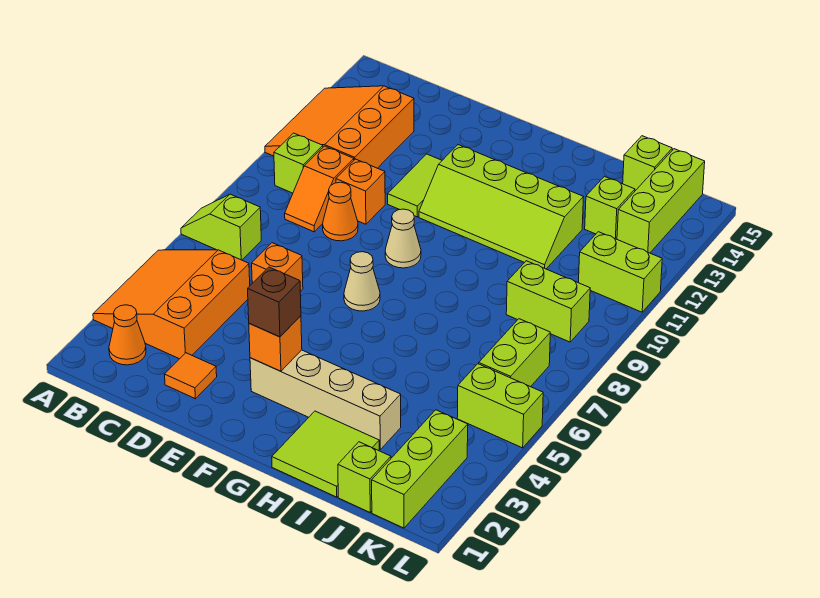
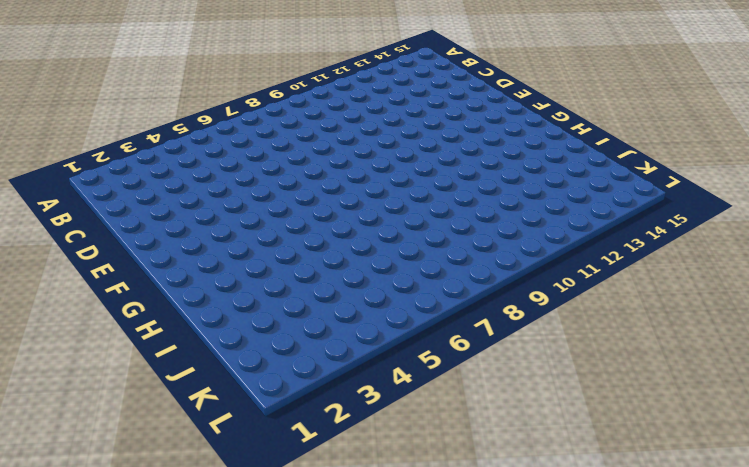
none -> orange slope A3:C5 level 1 top C
none -> lime slope A7:B7 level 1 top B
none -> orange slope A11:C13 level 1 top C

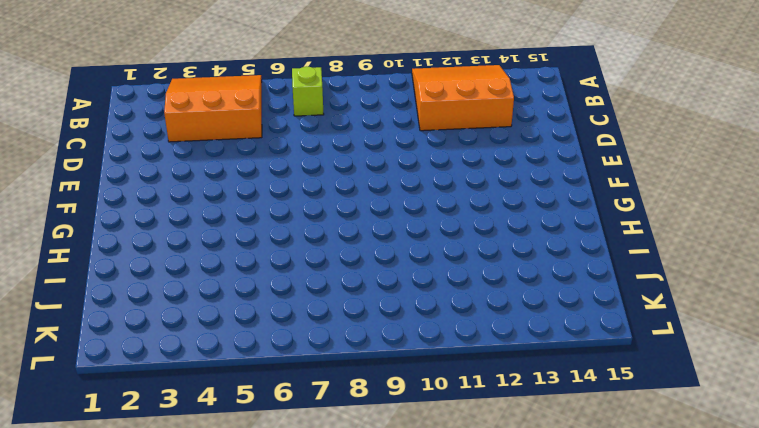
none -> orange cone B2 level 1
none -> lime brick B10 level 1
none -> orange slope C9:C10 level 1 top 10

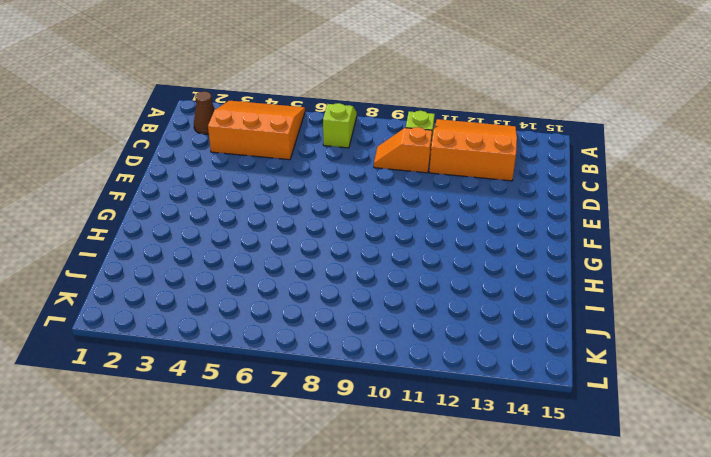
brown cone B2 level 1 -> orange cone B2 level 1
none -> orange tile D2 level 1
none -> orange brick D6 level 1
none -> orange cone D9 level 1

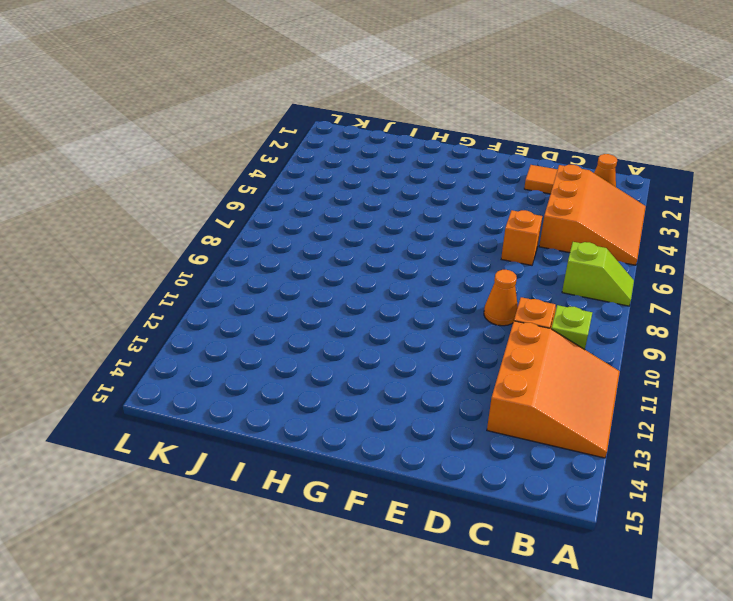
none -> orange brick D10 level 1
none -> lime tile E11:E12 level 1
none -> tan brick F3:I3 level 1

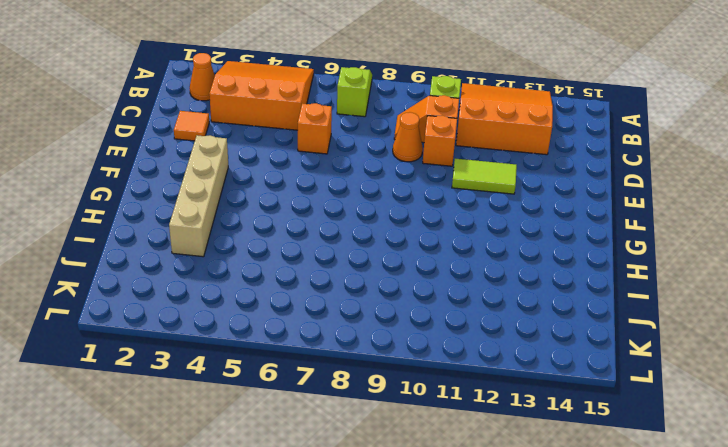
none -> tan cone F7 level 1
none -> tan cone F9 level 1
none -> lime slope F11:I12 level 1 top 12

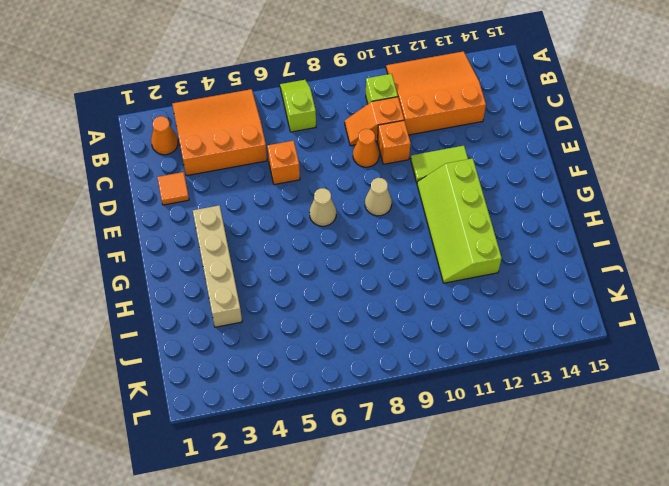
none -> lime tile H1:I2 level 1
none -> lime brick J1 level 1
none -> lime brick J9:K9 level 1

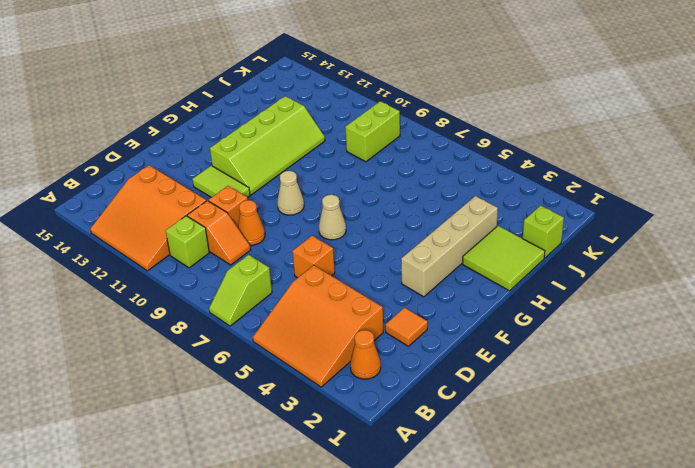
none -> lime brick J13 level 1
none -> lime brick J15 level 1
none -> lime brick K1:K3 level 1

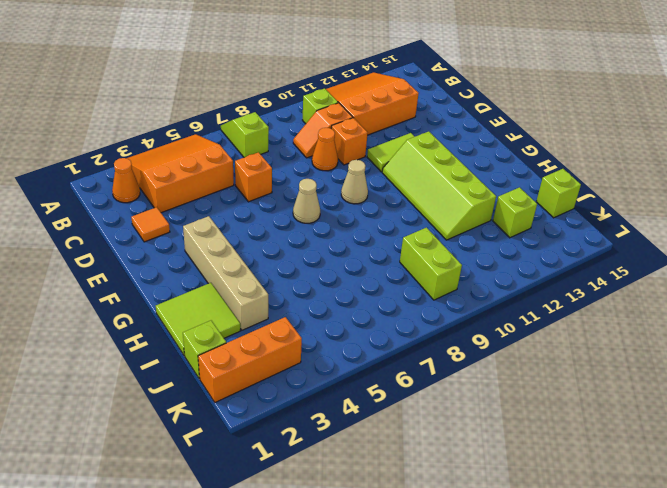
orange brick K1:K3 level 1 -> lime brick K1:K3 level 1
none -> lime brick K5:L5 level 1
none -> lime brick K6:K7 level 1
none -> lime brick K11:L11 level 1

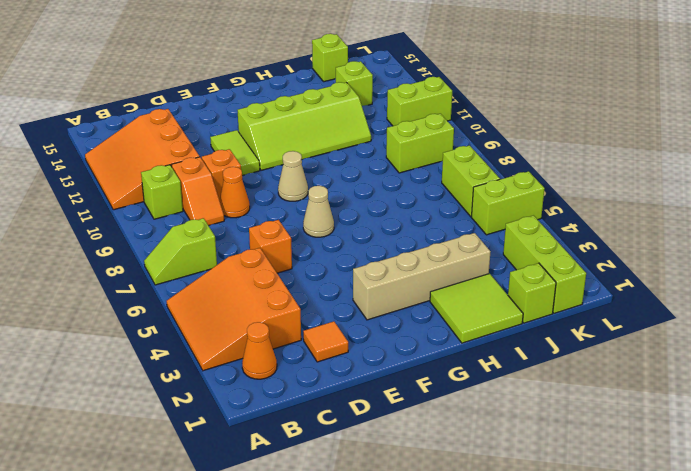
none -> lime brick K13:K15 level 1
none -> orange brick F3 level 2
none -> brown brick F3 level 3

